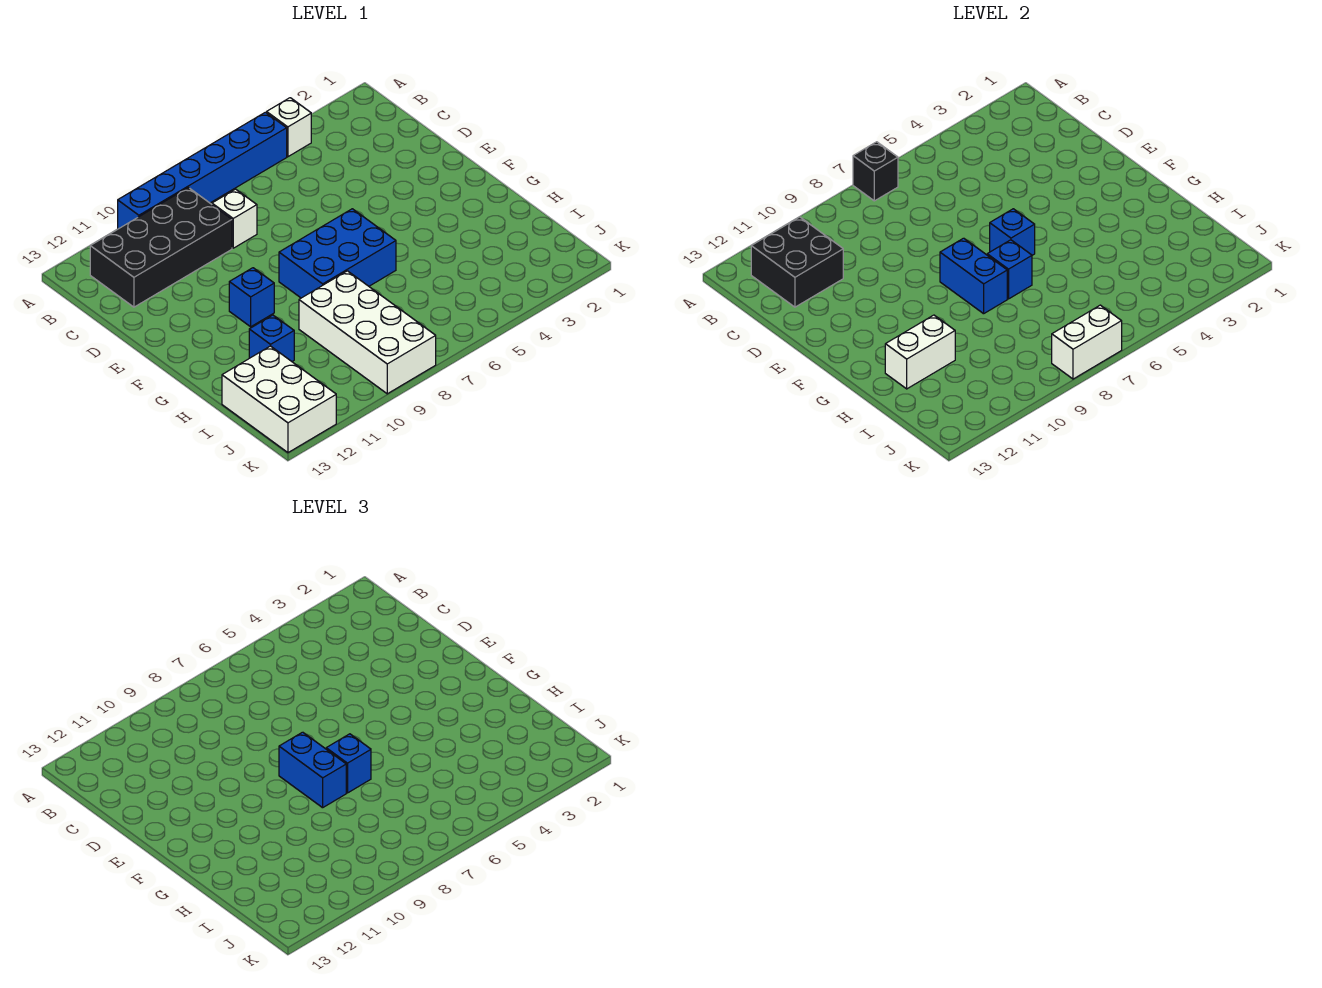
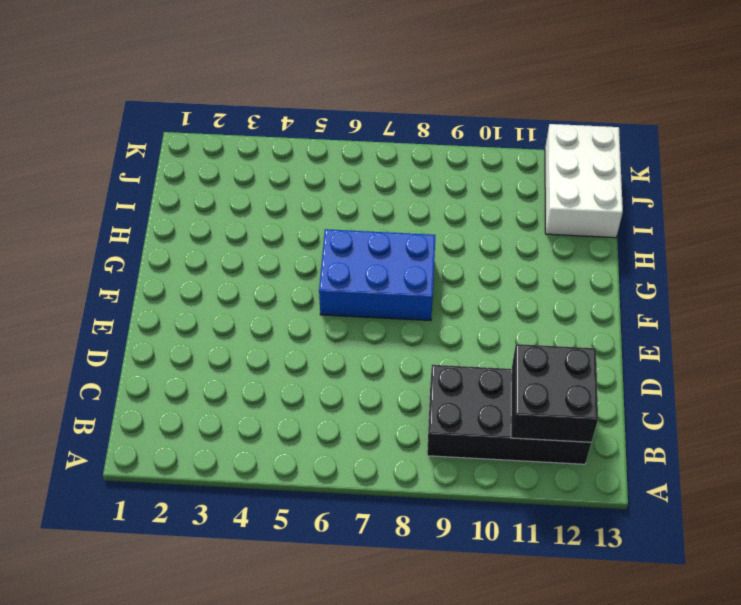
none -> white brick A4 level 1
none -> blue brick A5:A10 level 1
none -> white brick C8 level 1

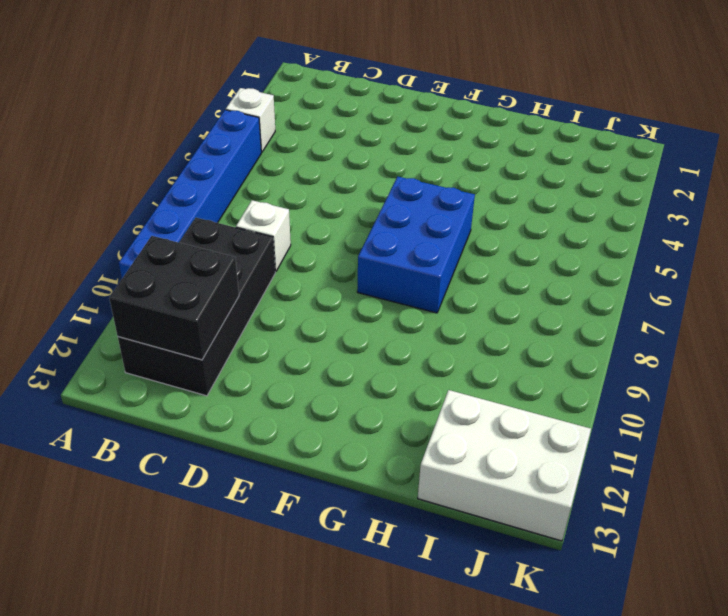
none -> blue brick F10 level 1
none -> white brick H8:K9 level 1
none -> blue brick H11 level 1

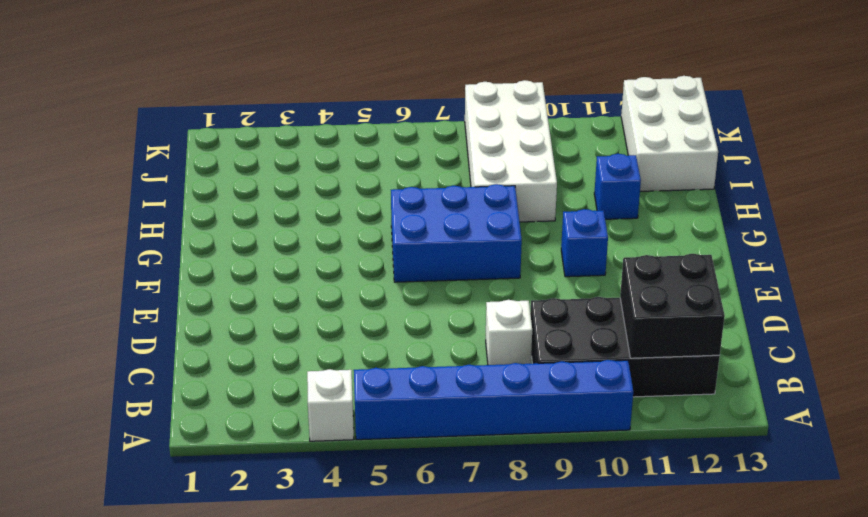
none -> black brick A7 level 2
none -> blue brick F6 level 2
none -> blue brick F8:G8 level 2

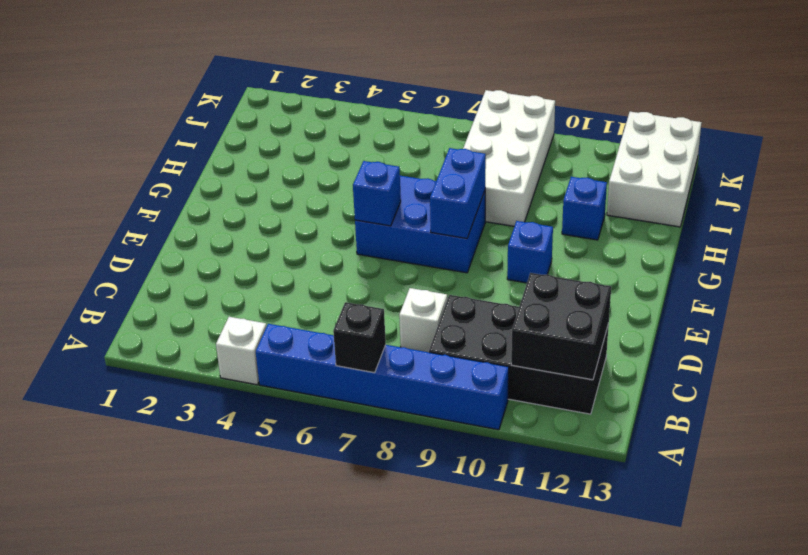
none -> blue brick G7 level 2
none -> white brick H11:H12 level 2
none -> white brick K7:K8 level 2

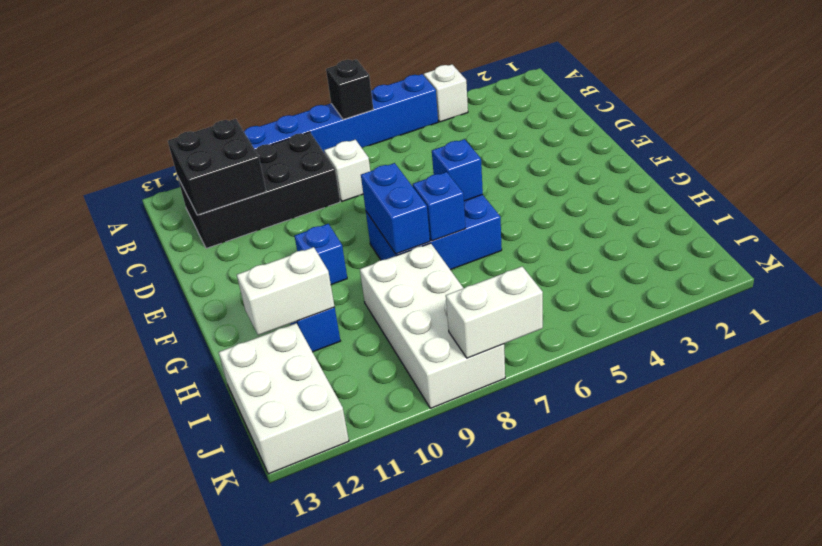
none -> blue brick F8:G8 level 3
none -> blue brick G7 level 3

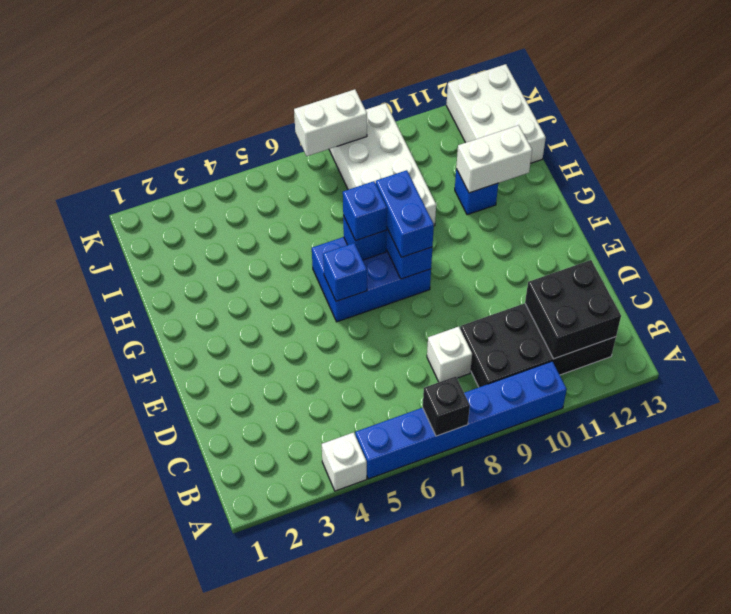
none -> blue brick F10 level 1

